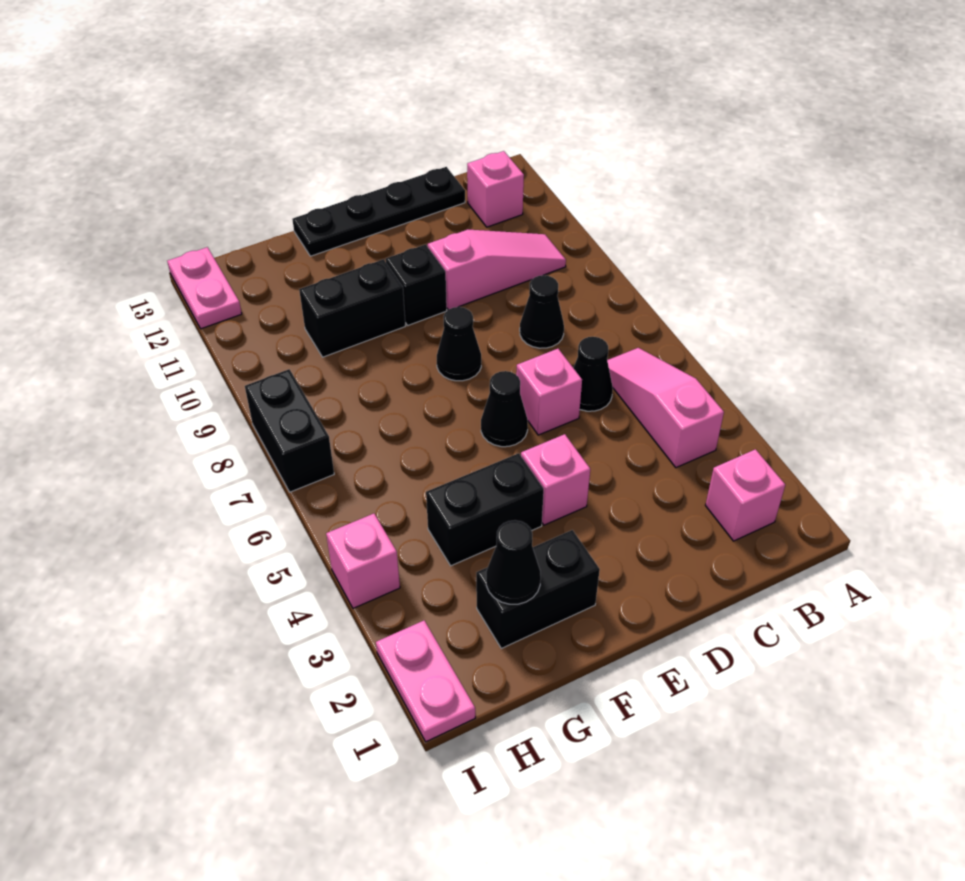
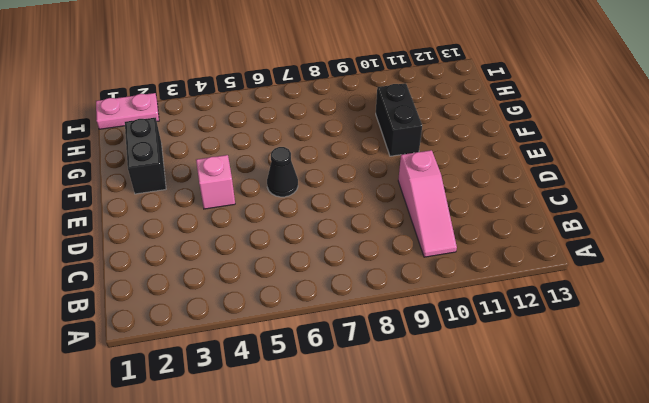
none -> pink brick B2 level 1
none -> pink slope B4:B6 level 1 top 4
none -> pink brick B12 level 1

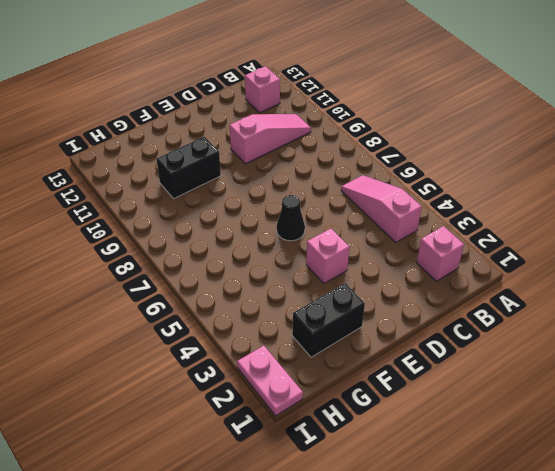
none -> black cone C6 level 1
none -> black cone C8 level 1
none -> black plate C13:F13 level 1

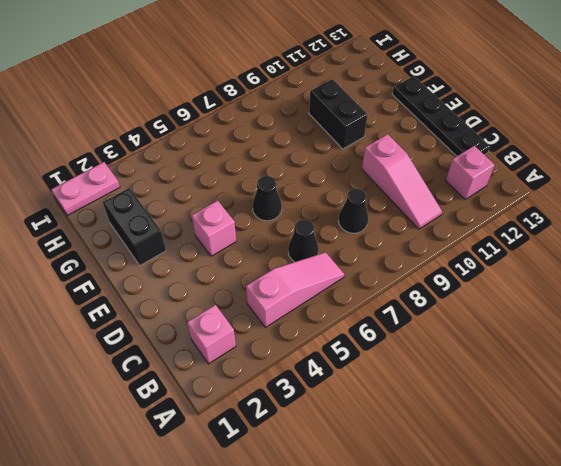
none -> pink brick D6 level 1
none -> black cone E8 level 1
none -> black brick E10 level 1

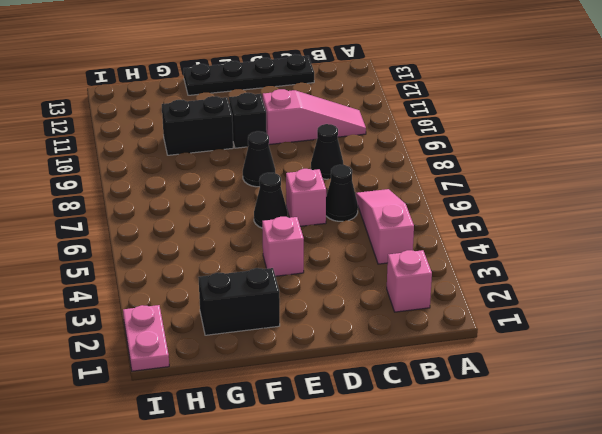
none -> pink brick B12 level 1
none -> black brick F4:G4 level 1
none -> pink brick I4 level 1

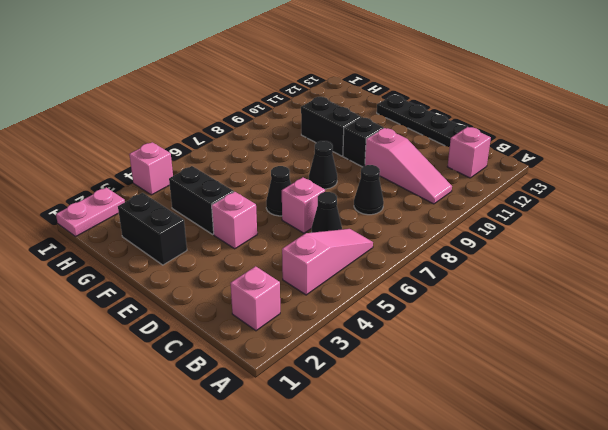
none -> black brick I7:I8 level 1
none -> pink plate I12:I13 level 1
none -> black cone G2 level 2

